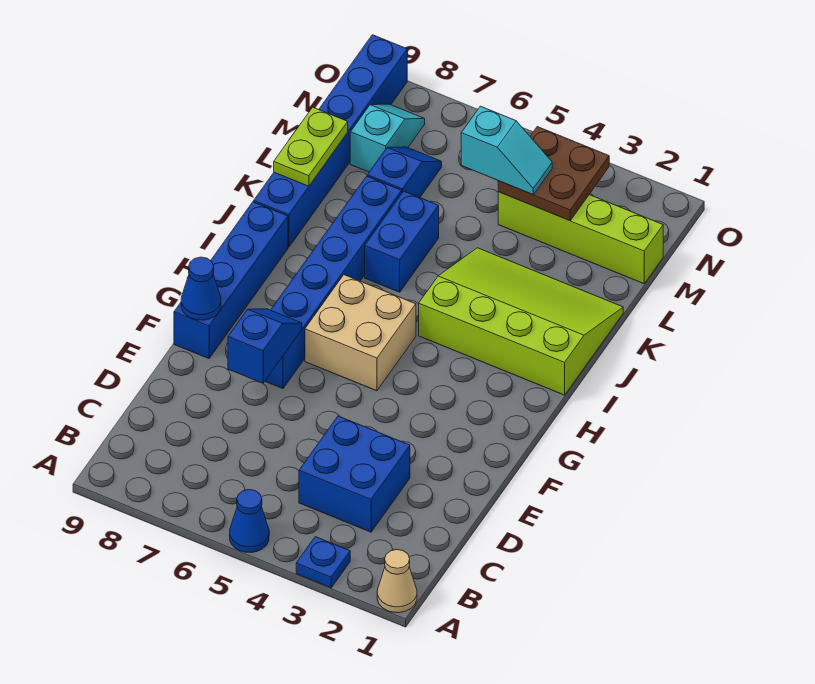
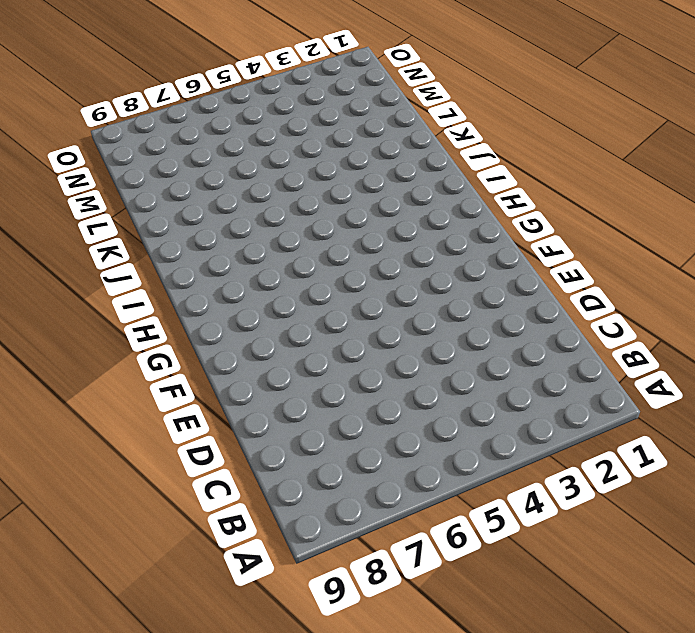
none -> tan cone A1 level 1
none -> blue plate A3 level 1
none -> blue cone A5 level 1

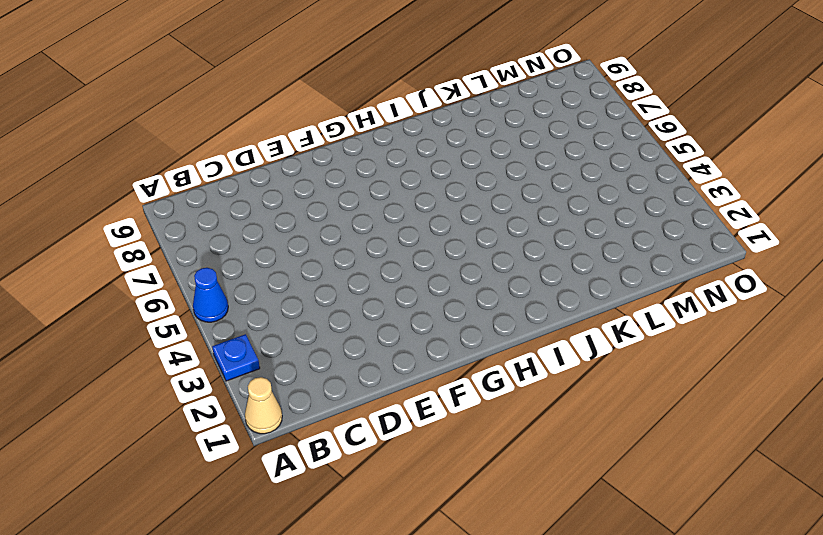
none -> blue brick C3:D4 level 1
none -> blue brick F7:K7 level 1
none -> blue brick F9:I9 level 1

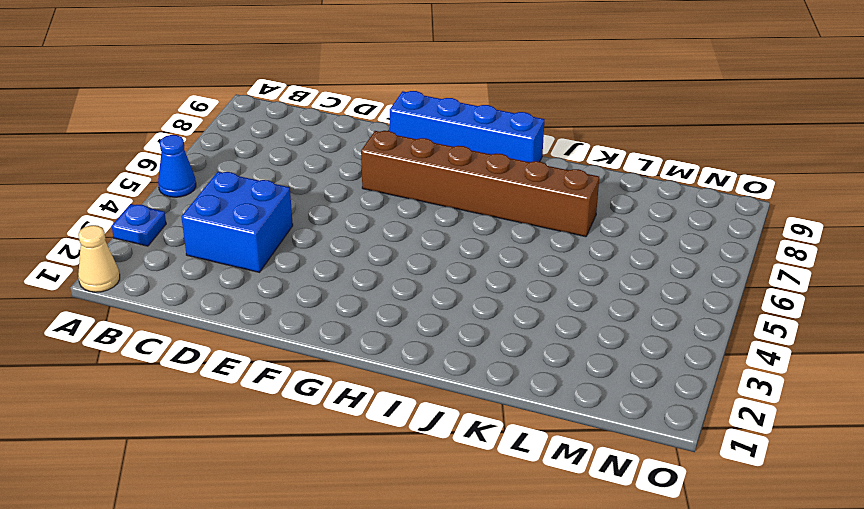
brown brick F7:K7 level 1 -> blue brick F7:K7 level 1
none -> tan brick G5:H6 level 1
none -> lime slope I1:K4 level 1 top I
none -> blue brick J6:K6 level 1

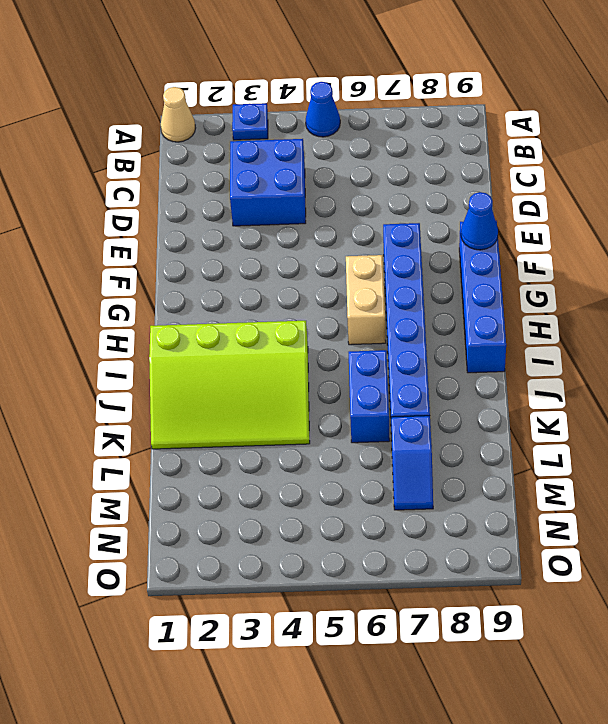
tan brick G6:H6 level 1 -> tan brick G5:H6 level 1
none -> blue brick J9:O9 level 1
none -> lime brick M1:M4 level 1
none -> cyan slope M8:N8 level 1 top M

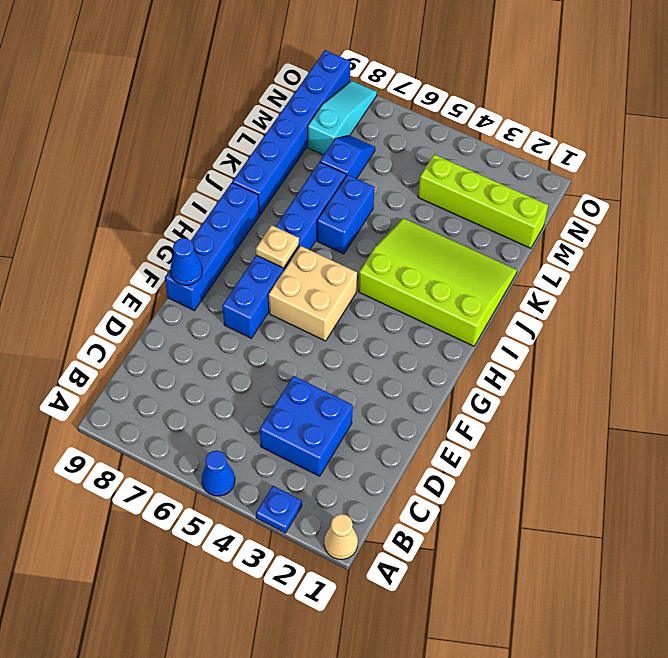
tan plate H7 level 2 -> none
cyan slope M8:O8 level 1 top M -> cyan slope M8:N8 level 1 top M
none -> blue slope E7:F7 level 2 top E
none -> lime plate K9:L9 level 2
none -> brown plate M3:N4 level 2

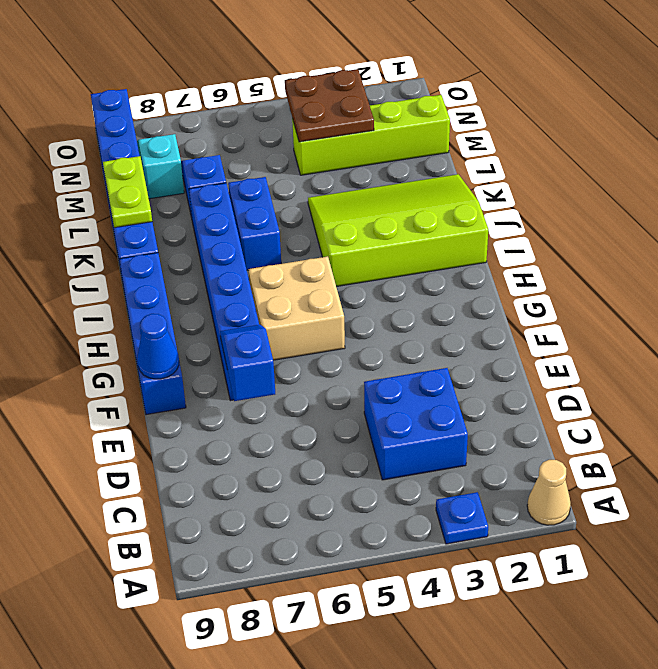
none -> blue cone A5 level 1
none -> cyan slope M4:M5 level 3 top 5

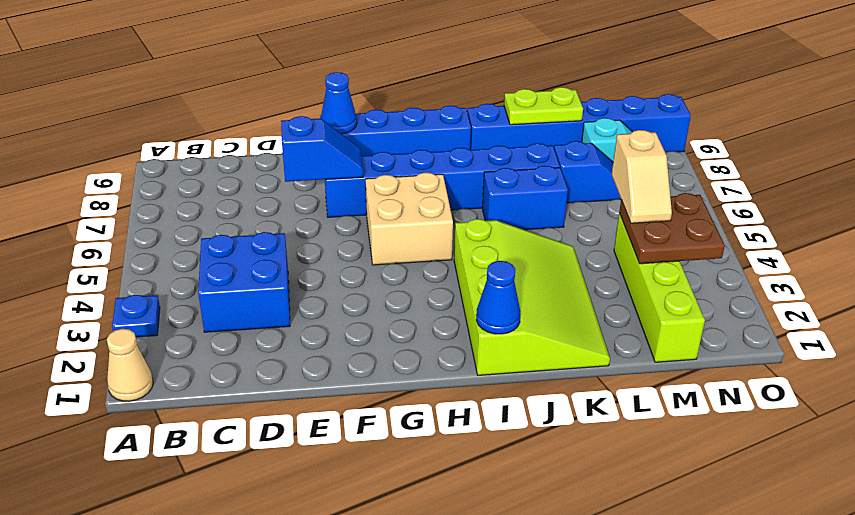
blue cone I1 level 2 -> blue cone A5 level 1
tan slope M4:M5 level 3 top 5 -> cyan slope M4:M5 level 3 top 5

